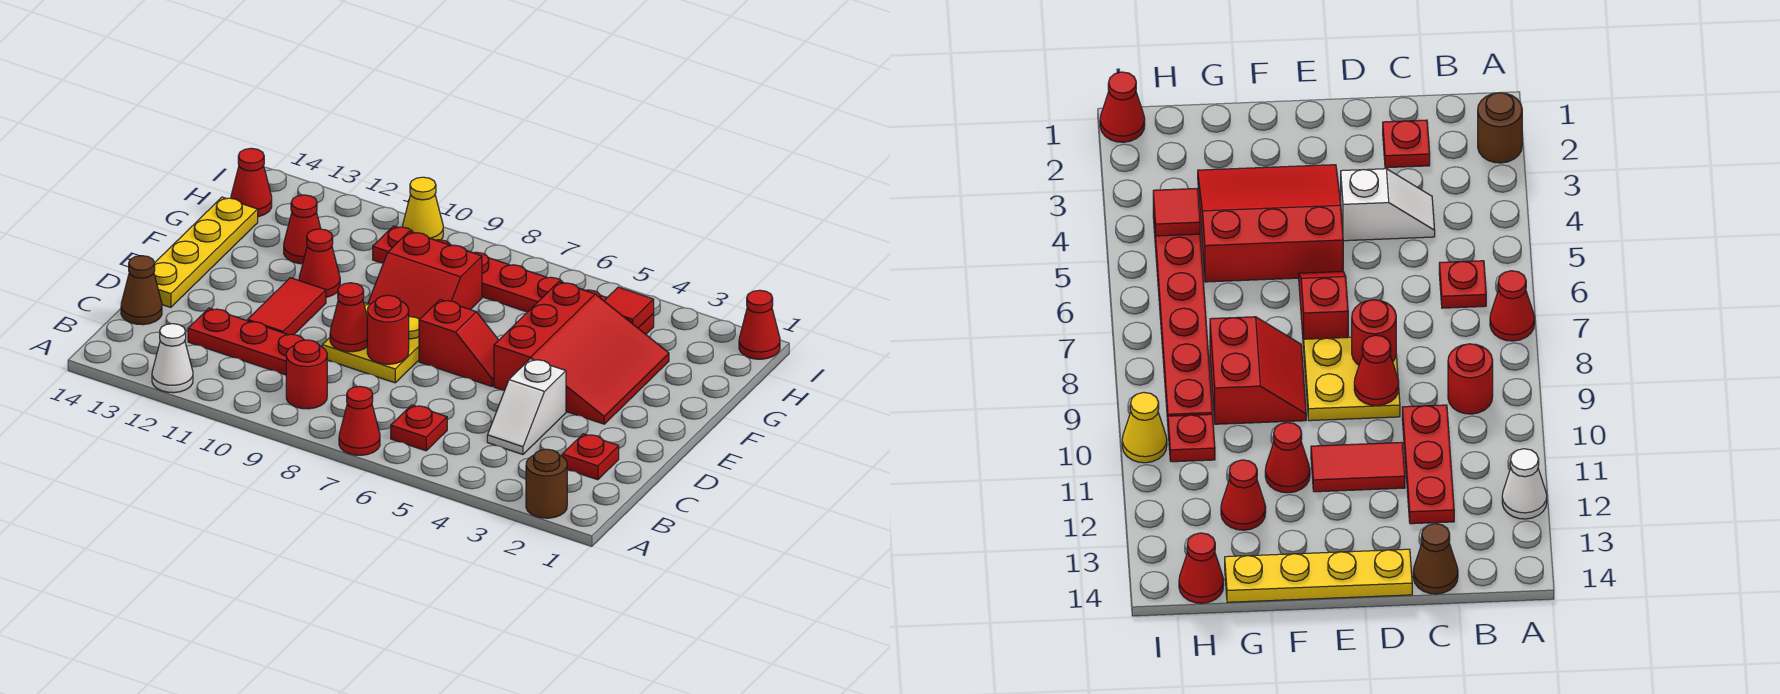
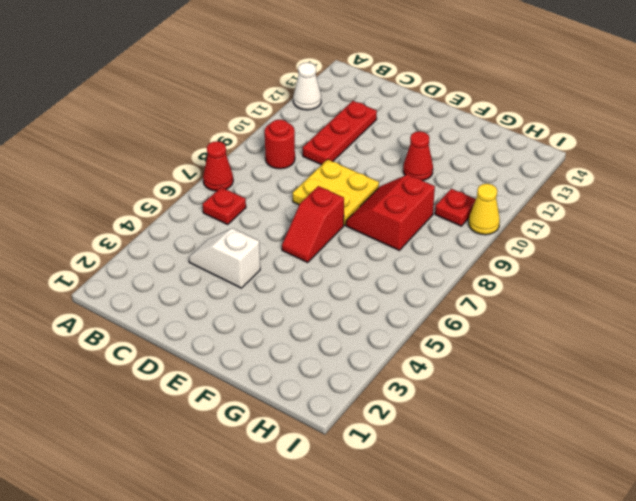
none -> brown round brick A2 level 1
none -> red plate C2 level 1
none -> brown cone C14 level 1

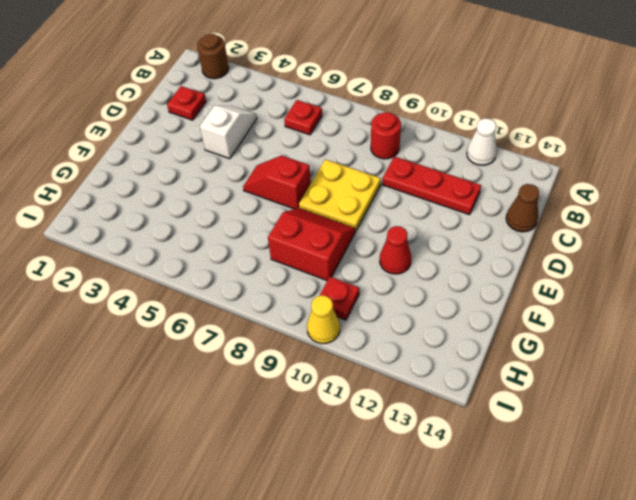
none -> red cone A7 level 1
none -> red tile D11:E11 level 1
none -> yellow plate D14:G14 level 1

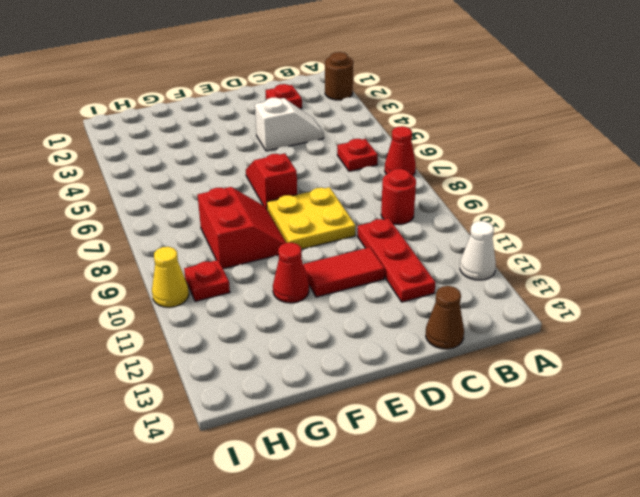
none -> yellow plate D14:G14 level 1
none -> red slope E3:G5 level 1 top 5
none -> red cone G12 level 1

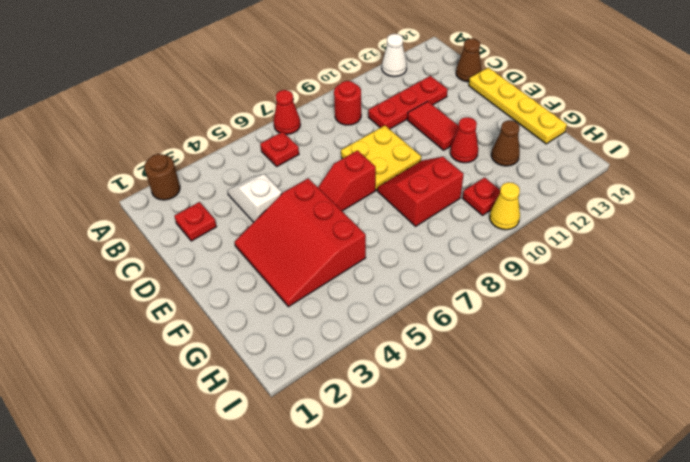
brown cone G12 level 1 -> red cone G12 level 1
none -> red plate H4:H9 level 1
none -> red cone H14 level 1
none -> red cone I1 level 1

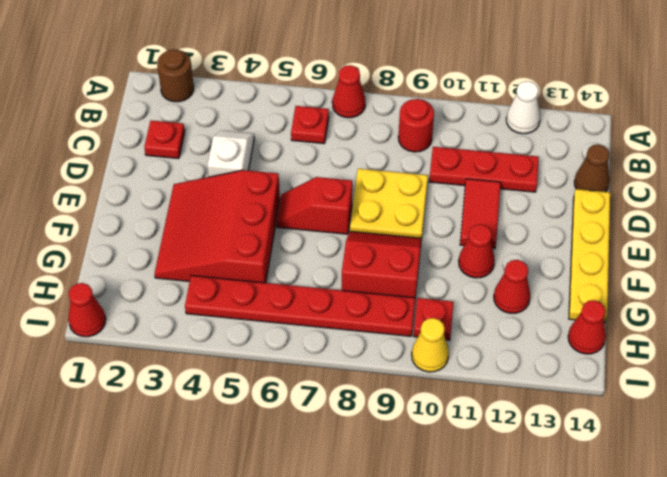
none -> red round brick D8 level 2
none -> red cone D9 level 2
none -> red tile H4 level 2

